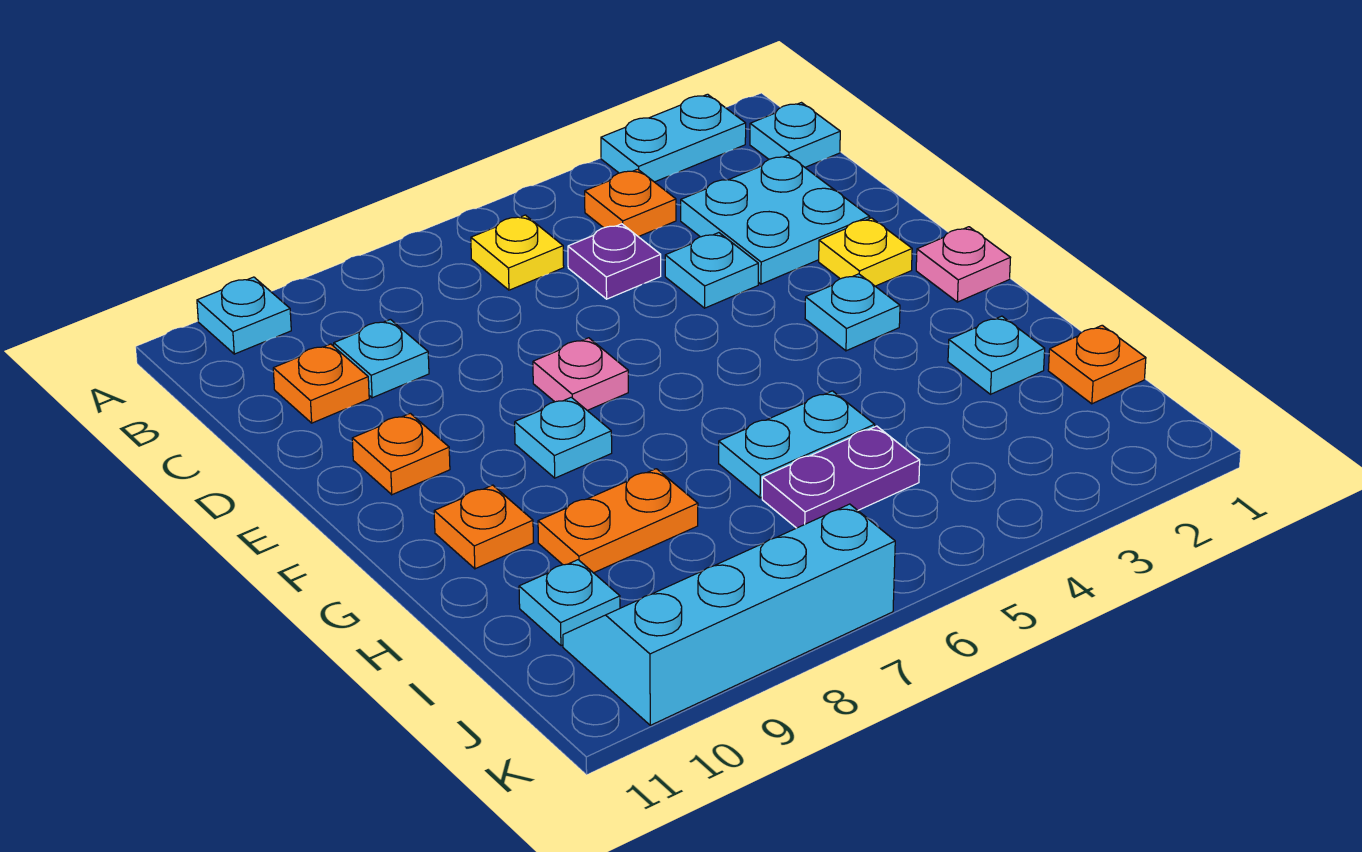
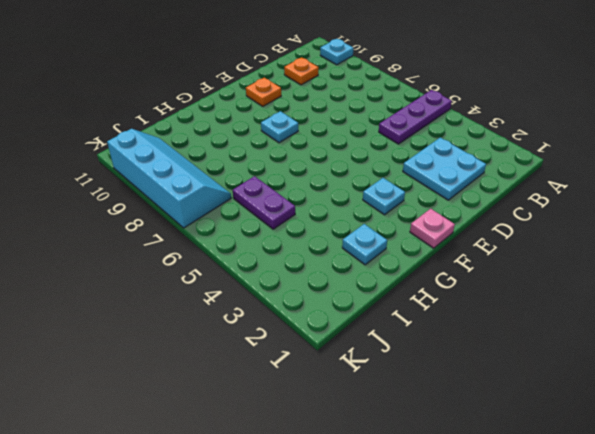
purple plate A5:C5 level 1 -> purple plate C5 level 1
none -> cyan plate A2:A3 level 1
none -> cyan plate B1 level 1
none -> orange plate B4 level 1

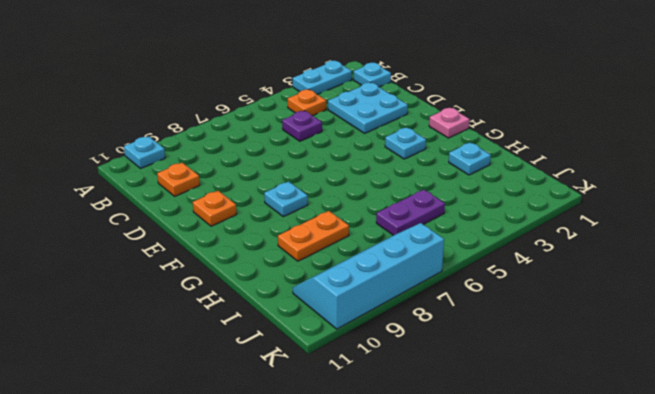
none -> yellow plate B6 level 1
none -> cyan plate C9 level 1
none -> cyan plate D4 level 1

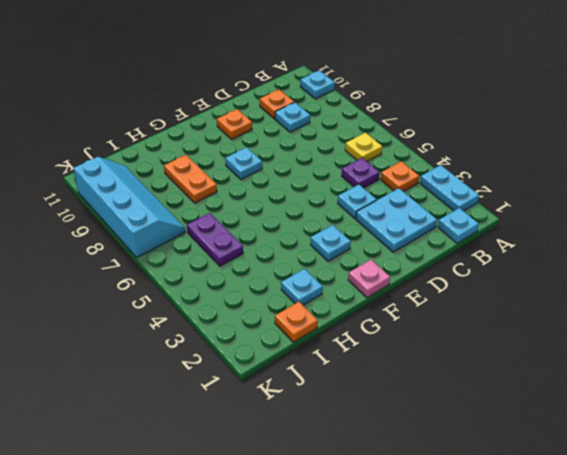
none -> yellow plate E2 level 1
none -> pink plate E7 level 1
none -> orange plate G10 level 1

